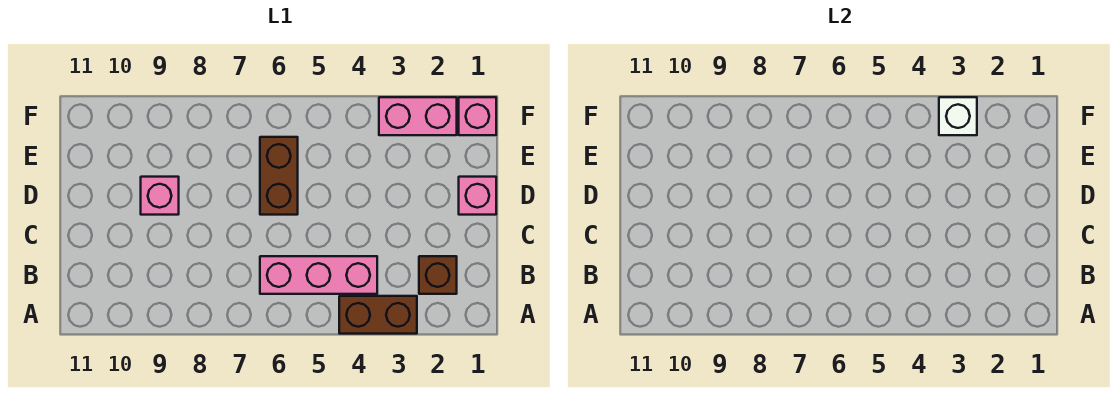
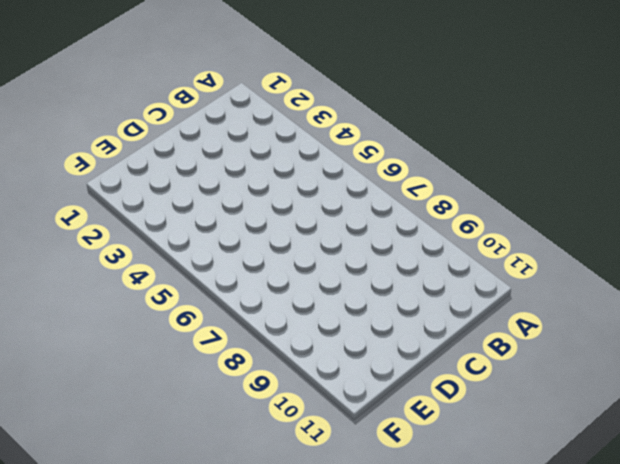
none -> brown brick A3:A4 level 1
none -> brown brick B2 level 1

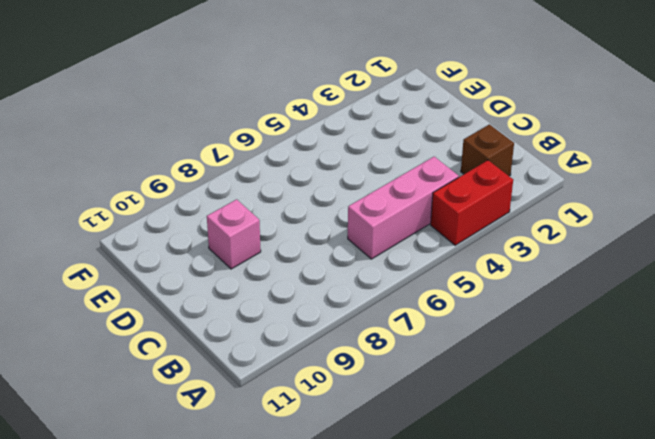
red brick A3:A4 level 1 -> brown brick A3:A4 level 1
none -> pink brick D1 level 1
none -> brown brick D6:E6 level 1

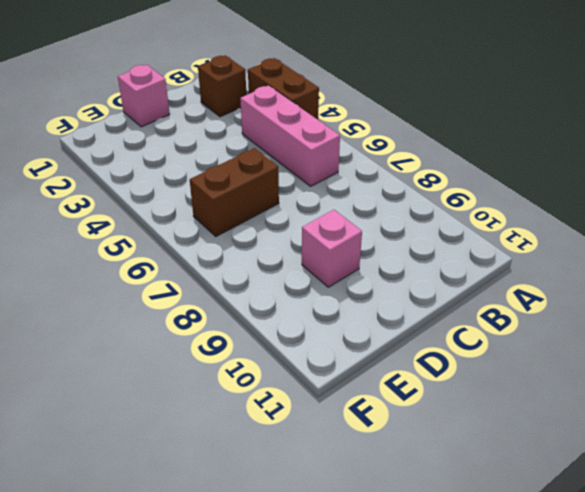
none -> pink brick F1 level 1
none -> pink brick F2:F3 level 1

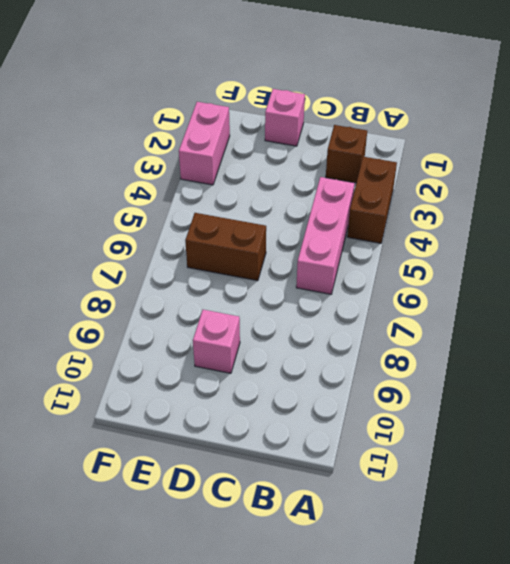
none -> pink brick F1 level 1
none -> white brick F3 level 2

